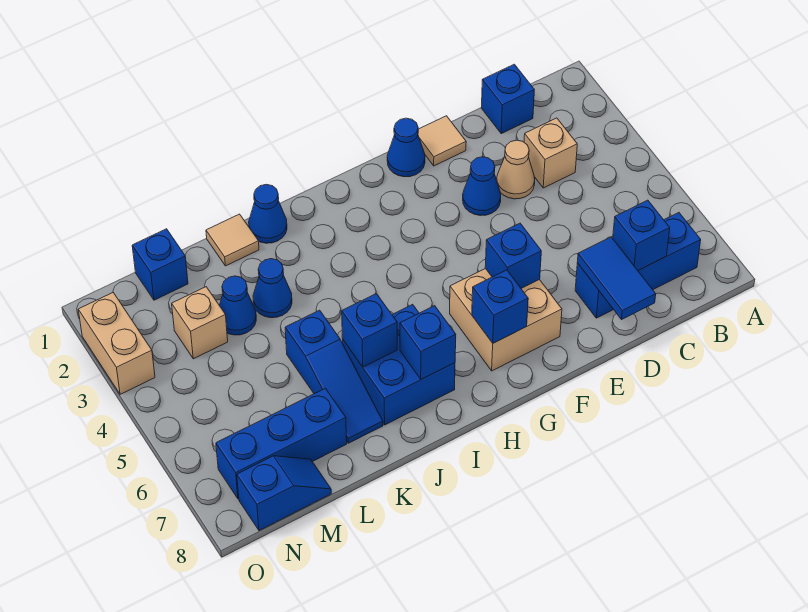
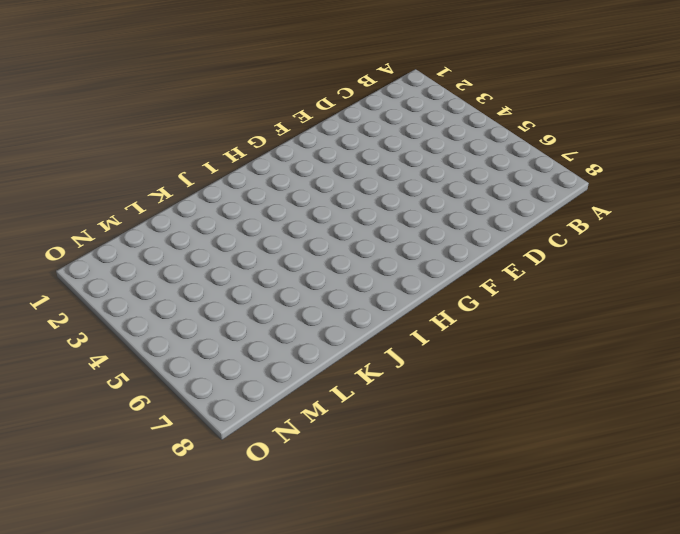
none -> blue brick B7:D7 level 1
none -> blue brick C1 level 1
none -> tan brick C3 level 1

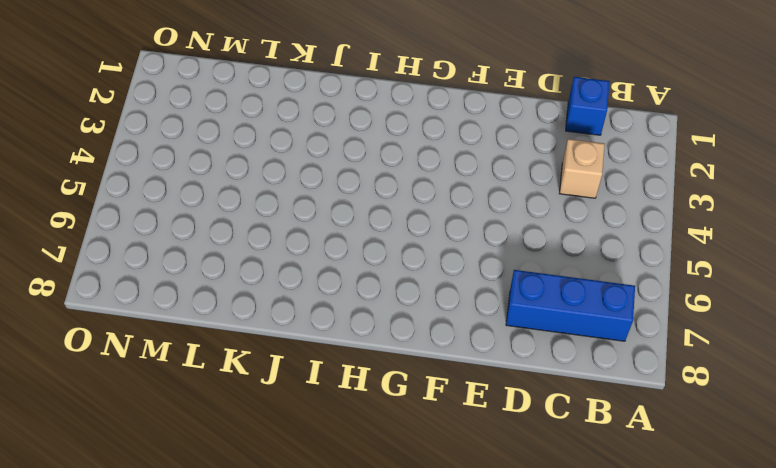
none -> tan cone D3 level 1
none -> tan tile E1 level 1
none -> blue cone E3 level 1

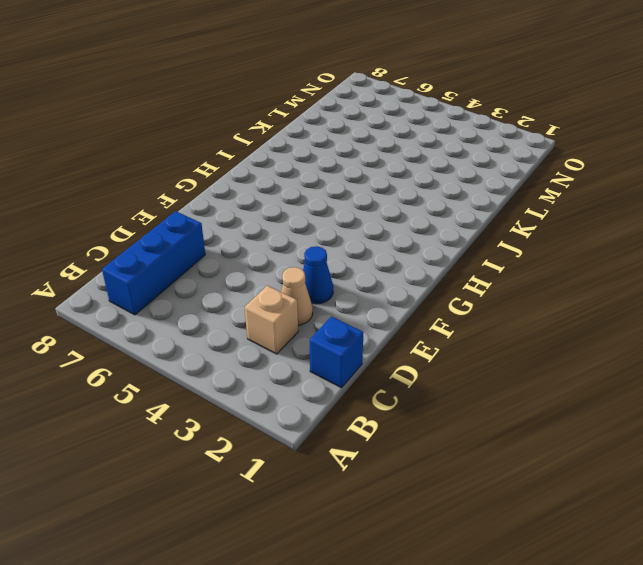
none -> tan tile E1 level 1
none -> blue cone F1 level 1
none -> tan brick F6:G7 level 1

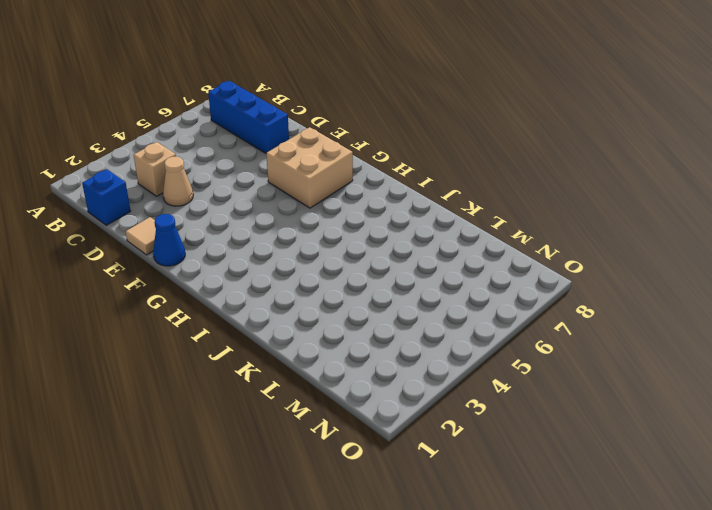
none -> blue cone E3 level 1
none -> blue brick I6:J7 level 1
none -> blue cone J1 level 1

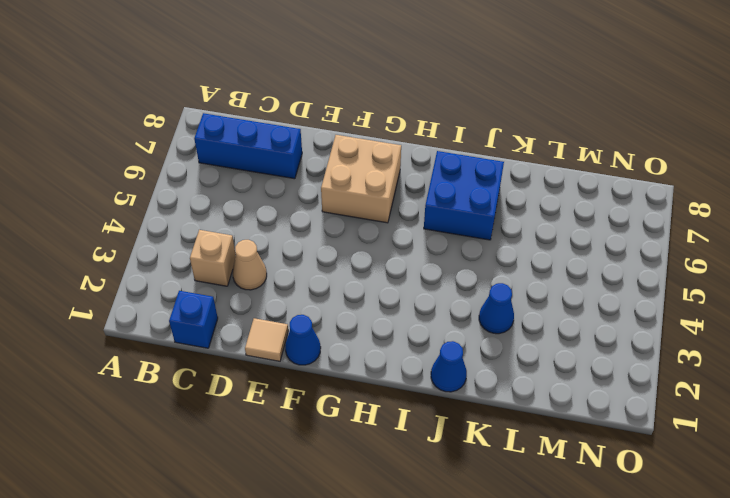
none -> blue cone E3 level 1
none -> tan tile K1 level 1
none -> blue slope K5:K7 level 1 top 5

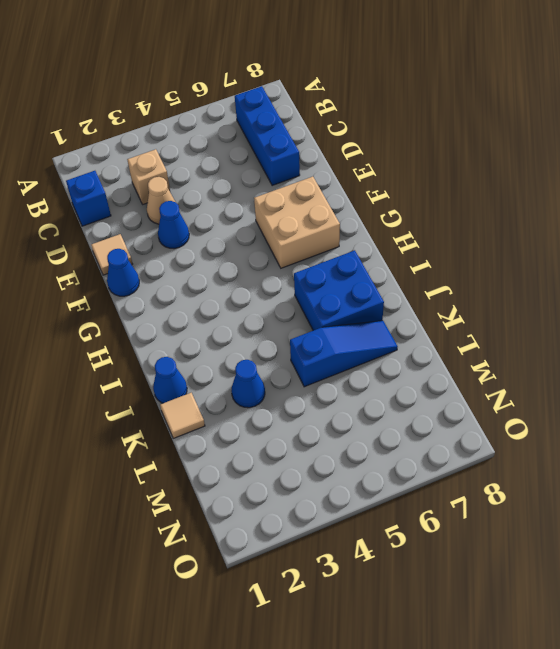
none -> blue cone L3 level 1
none -> blue brick L7:N7 level 1
none -> blue brick M1 level 1

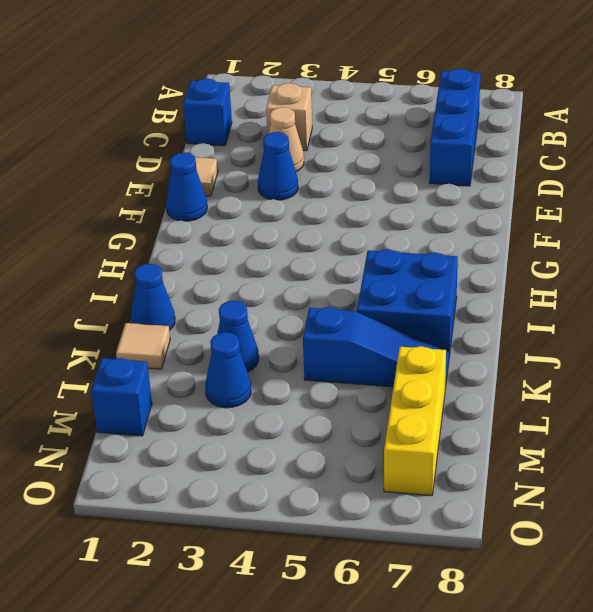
yellow brick L7:N7 level 1 -> blue brick L7:N7 level 1
none -> tan brick F6:G7 level 1
none -> tan brick M3 level 1
none -> blue slope M8:N8 level 1 top N

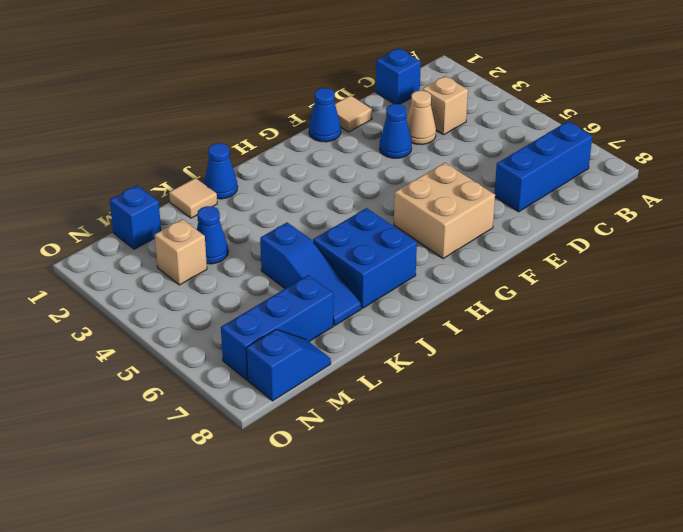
none -> blue cone K3 level 1
none -> tan brick O2:O3 level 1
none -> blue brick C7 level 2

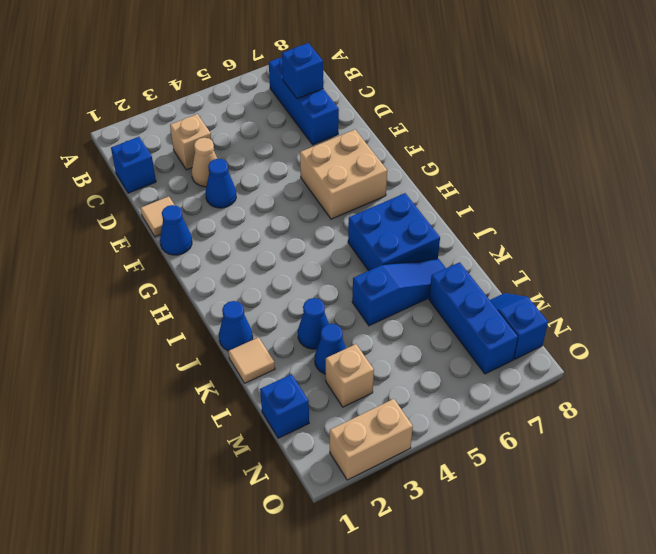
none -> blue tile D7:D8 level 2
none -> blue brick F6 level 2
none -> blue brick G7 level 2

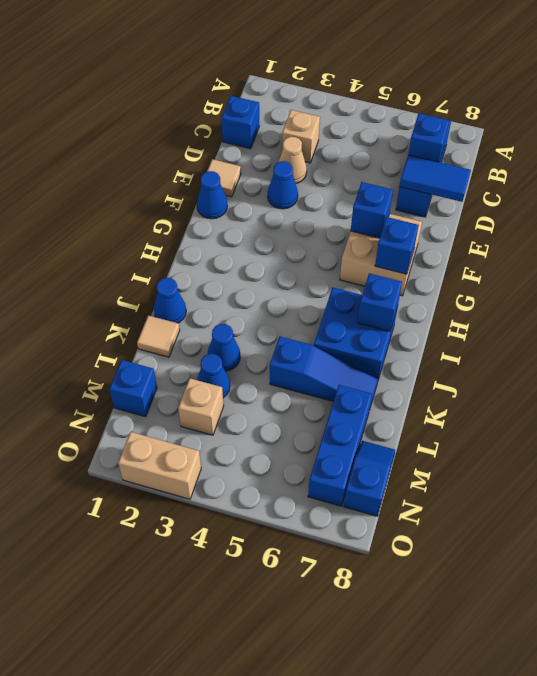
none -> blue brick J6 level 2

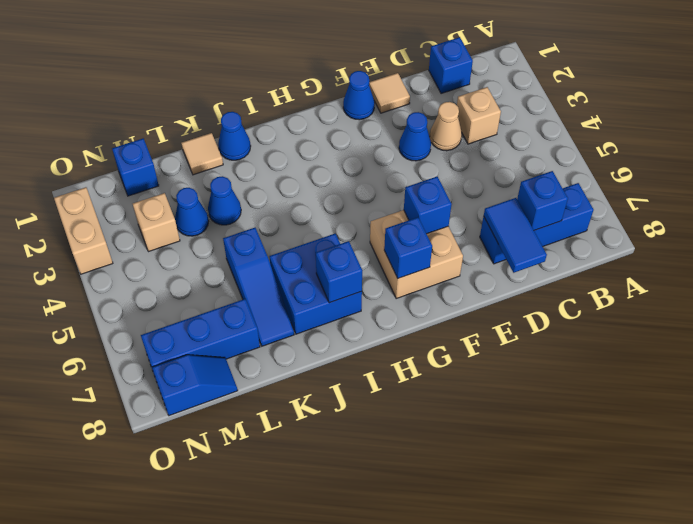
none -> blue brick J6 level 2

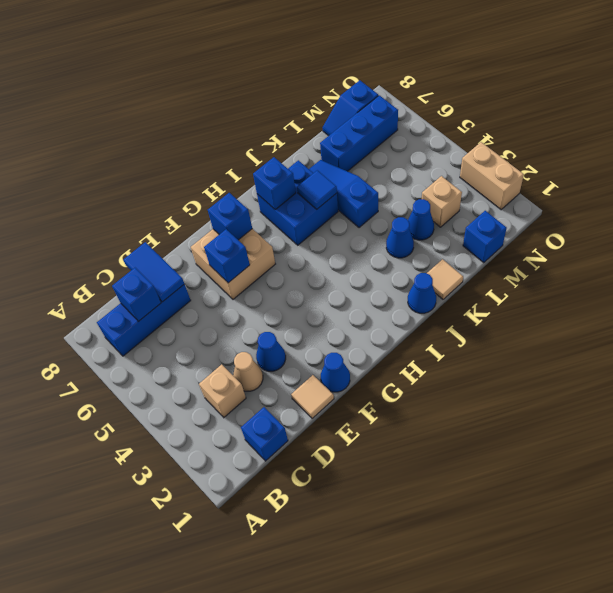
blue tile J6 level 2 -> blue brick J6 level 2

